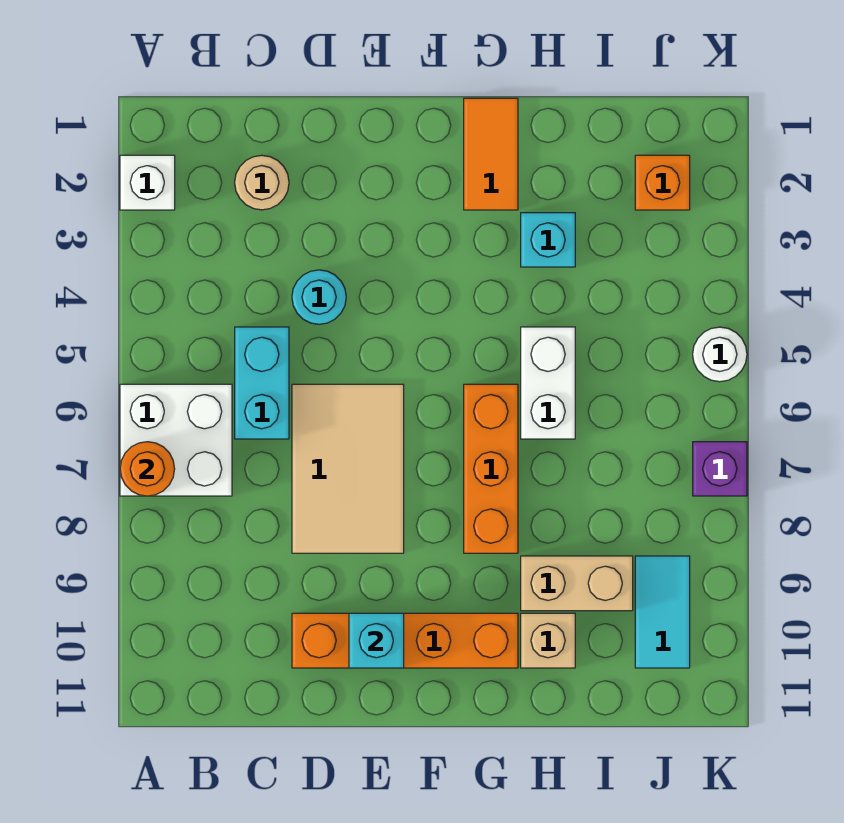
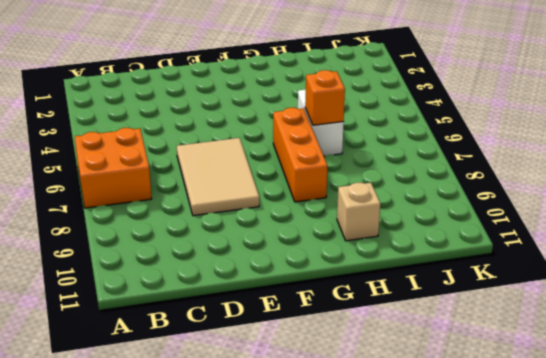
orange brick A6:B7 level 1 -> white brick A6:B7 level 1
orange brick H6 level 2 -> orange brick J2 level 1
none -> white brick A2 level 1
none -> tan round brick C2 level 1
none -> cyan brick C5:C6 level 1

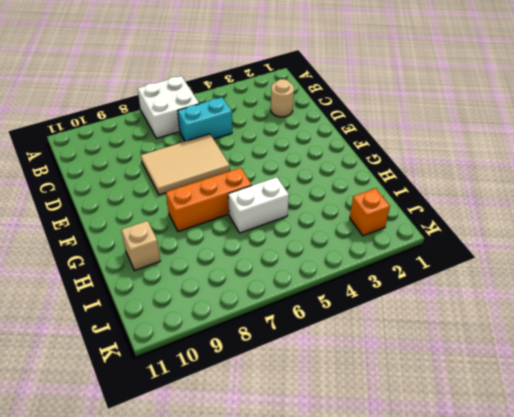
none -> white brick A2 level 1
none -> cyan round brick D4 level 1
none -> orange brick D10:G10 level 1

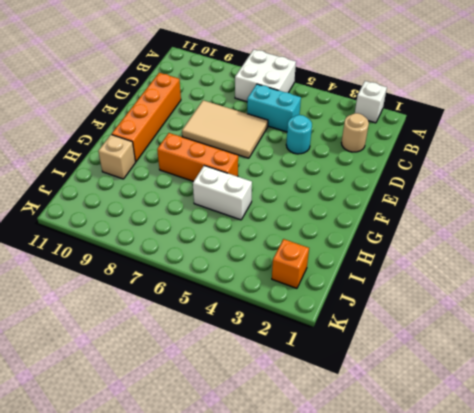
none -> orange tile G1:G2 level 1
none -> cyan brick H3 level 1
none -> tan brick H9:I9 level 1

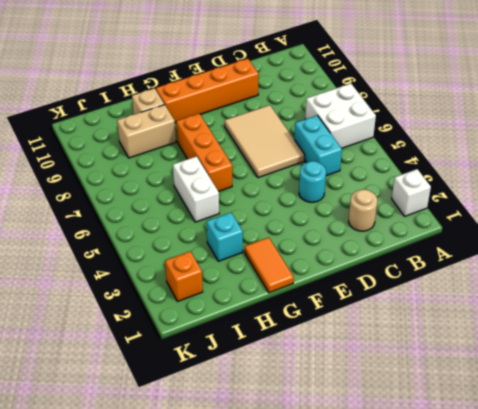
none -> cyan tile J9:J10 level 1
none -> white round brick K5 level 1
none -> purple brick K7 level 1

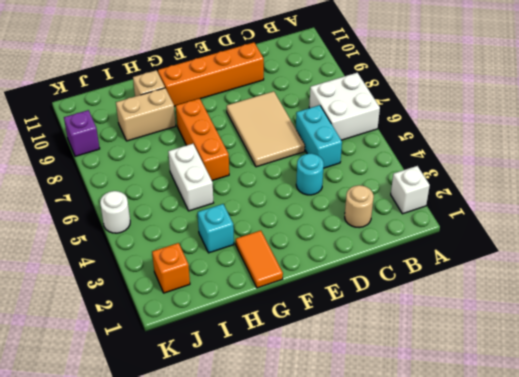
purple brick K9 level 1 -> purple brick K7 level 1
none -> cyan tile J9:J10 level 1
none -> orange round brick A7 level 2
none -> cyan brick E10 level 2

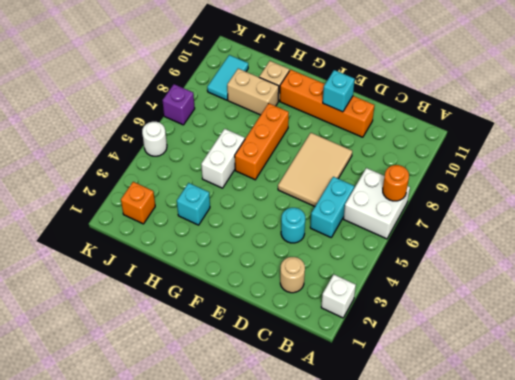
none -> orange tile G1:G2 level 1

